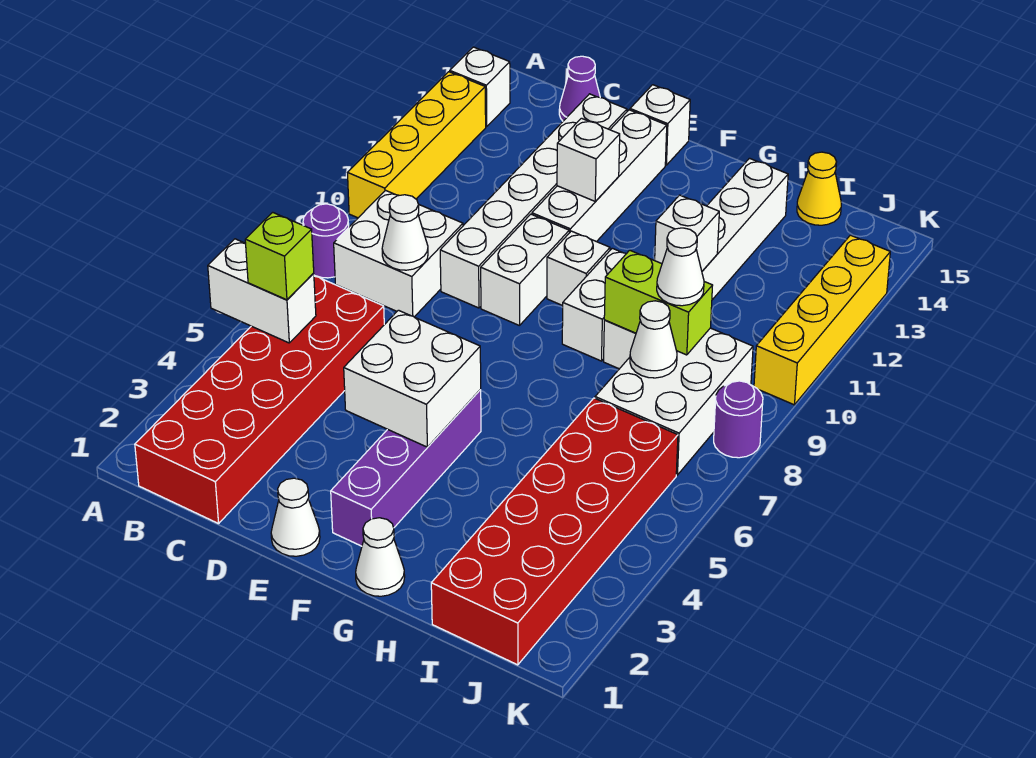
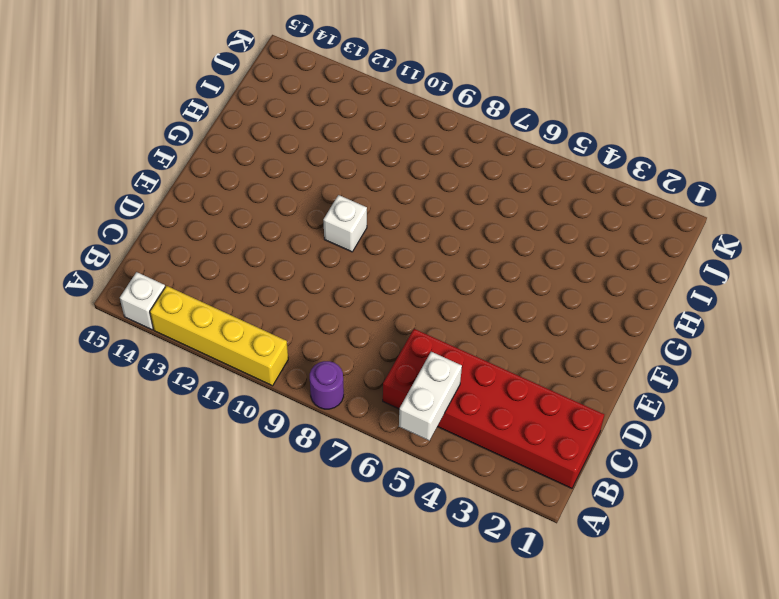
none -> white brick B8:C9 level 1
none -> purple cone C15 level 1
none -> white brick D9:D14 level 1
none -> white cone E1 level 1

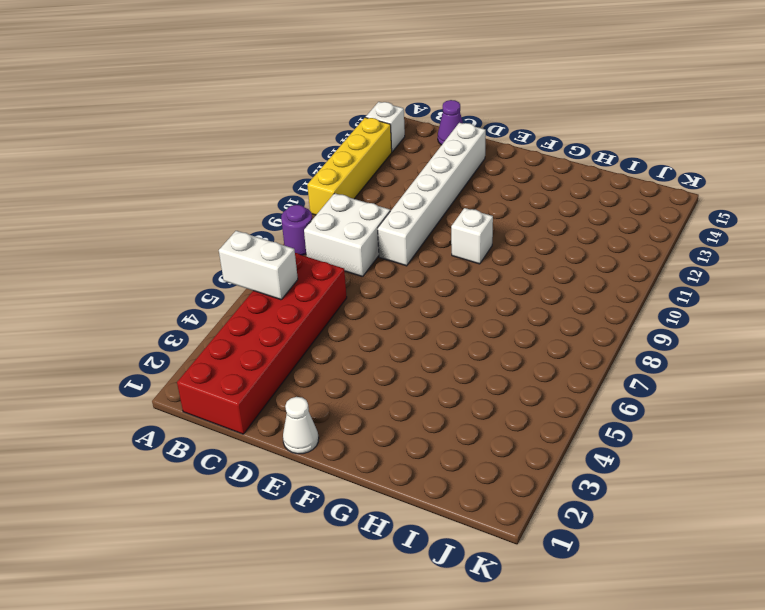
none -> white brick E9:E10 level 1
none -> white brick E11:E14 level 1
none -> white brick E15 level 1
none -> purple brick F2:F5 level 1

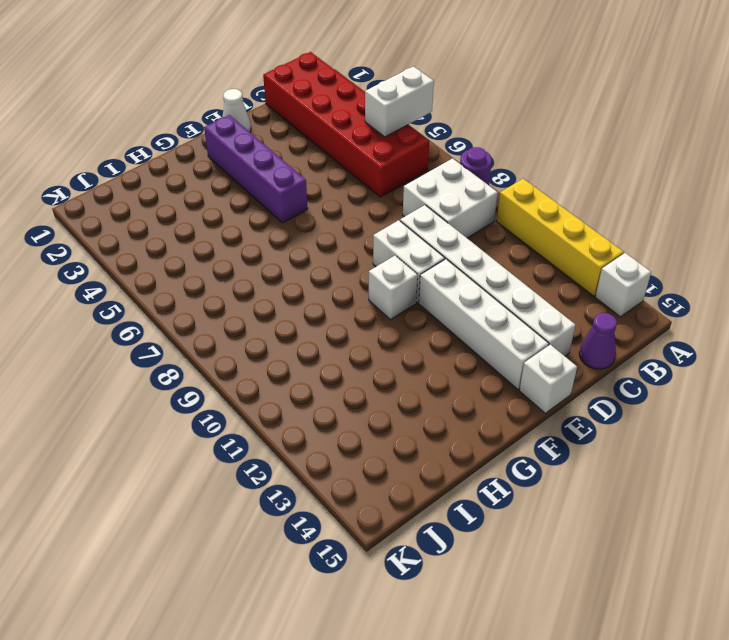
none -> white cone G1 level 1
none -> white brick G9:G10 level 1
none -> white brick H9:H14 level 1
none -> red brick I1:J6 level 1

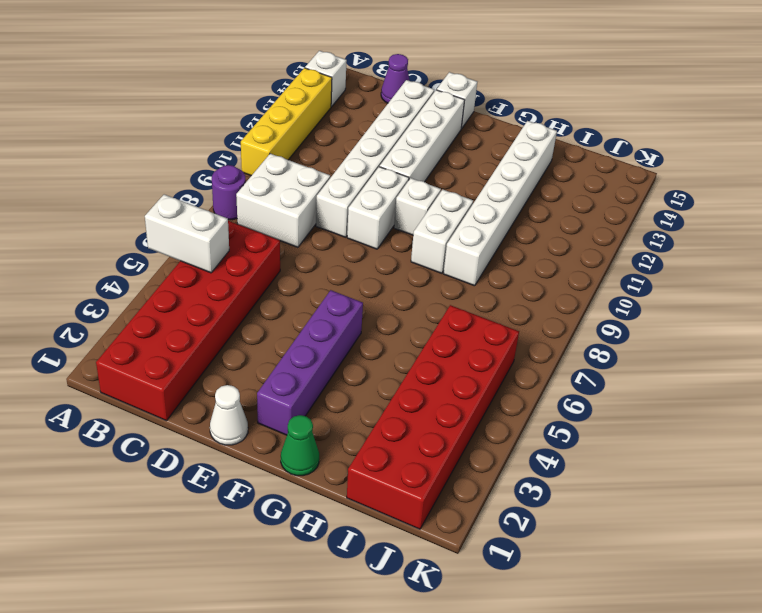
green cone G1 level 1 -> white cone G1 level 1
none -> white brick I7:J9 level 1
none -> yellow cone I15 level 1
none -> purple round brick K8 level 1
none -> yellow brick K10:K13 level 1

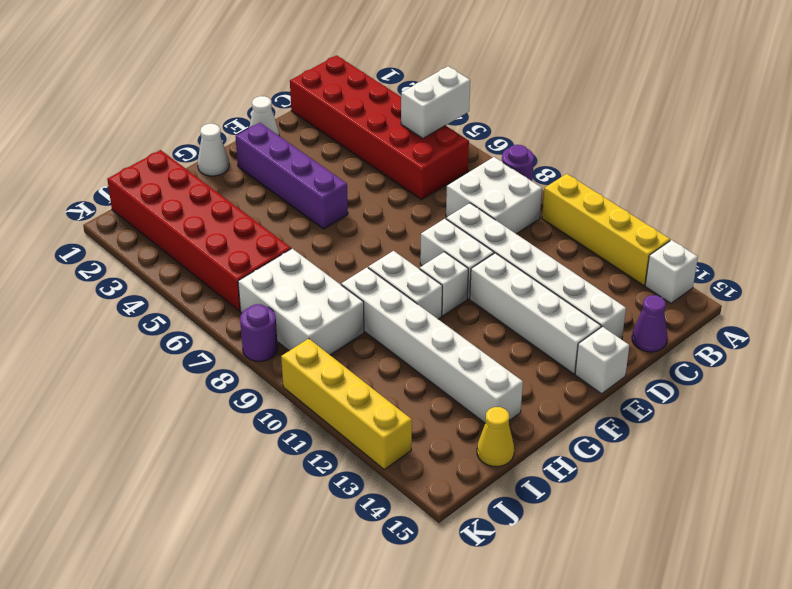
none -> white cone C8 level 2
none -> white brick E4:F5 level 2
none -> white brick E12 level 2
none -> lime brick H9:I9 level 2

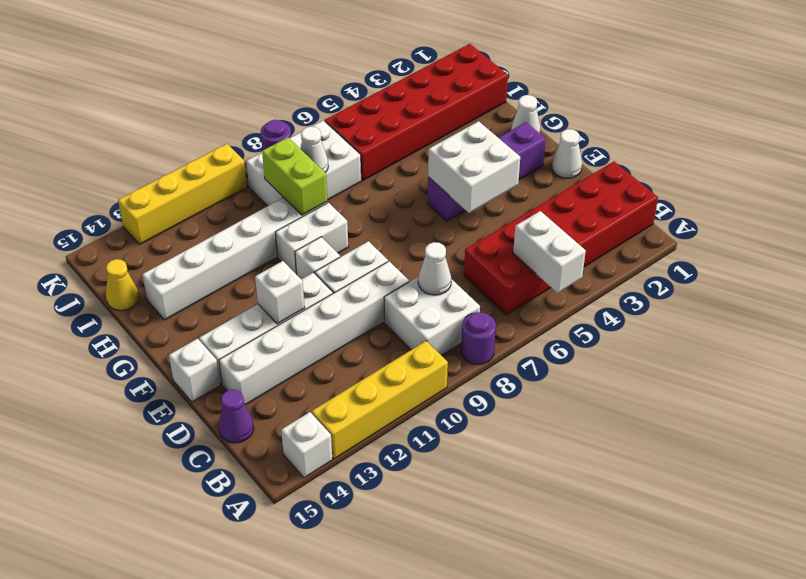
none -> white brick H11 level 2
none -> lime brick B5 level 3
none -> white cone I9 level 3

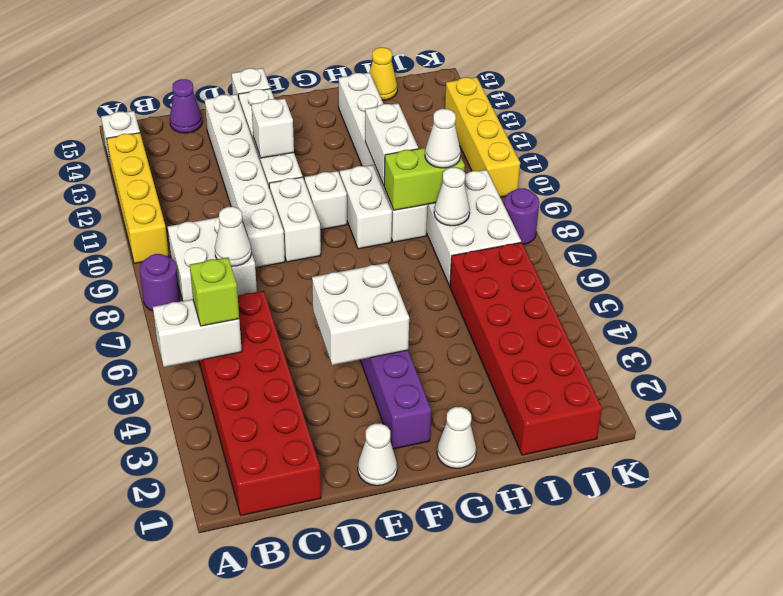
white brick H10:H11 level 2 -> white brick H11 level 2

